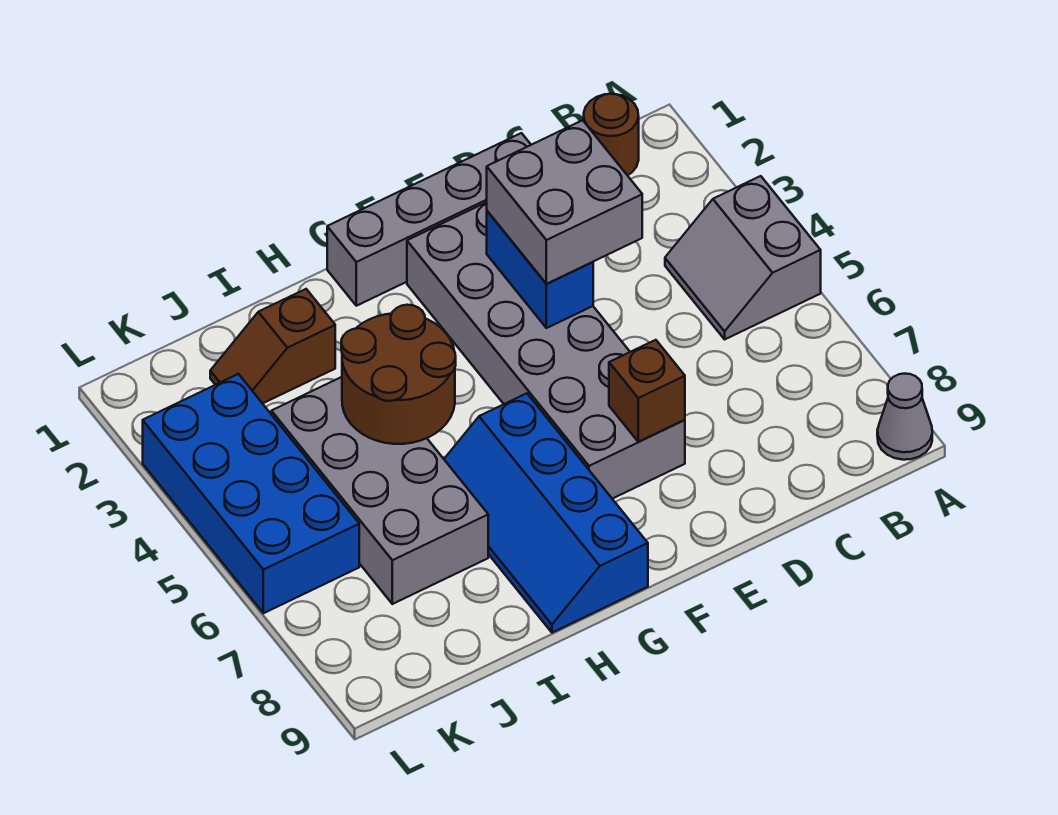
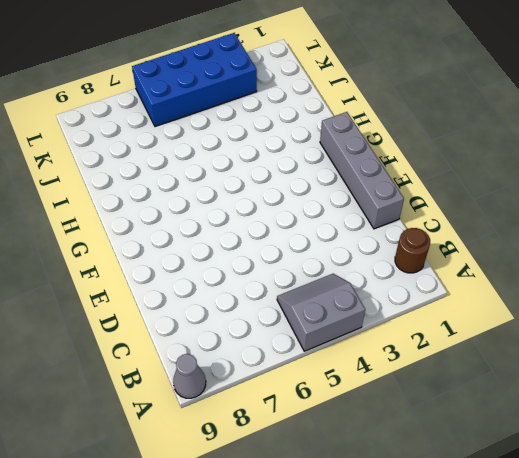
none -> grey brick E2:F7 level 1
none -> blue slope G6:H9 level 1 top G
none -> brown slope I2:J2 level 1 top I

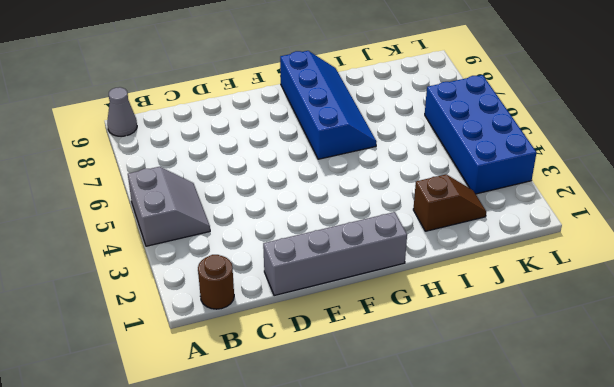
none -> grey brick E2:F7 level 1
none -> grey brick I4:J7 level 1
none -> blue brick E3:E4 level 2

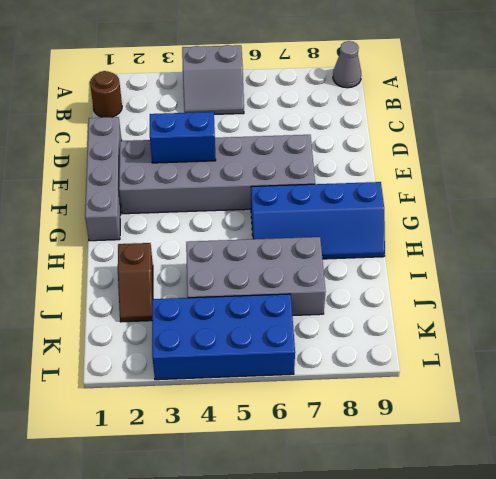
none -> brown brick E7 level 2
none -> brown round brick H4:I5 level 2
none -> grey brick D3:E4 level 3

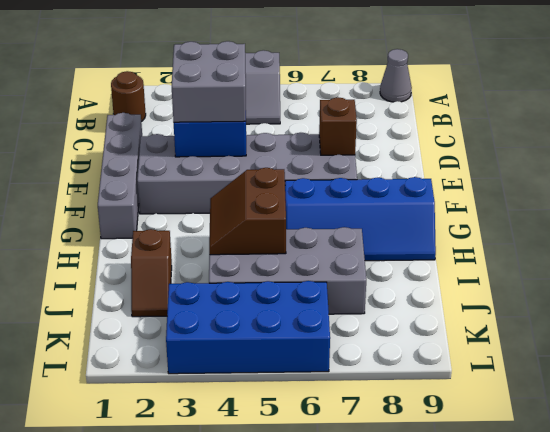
brown slope H4:I5 level 2 top 5 -> brown round brick H4:I5 level 2

